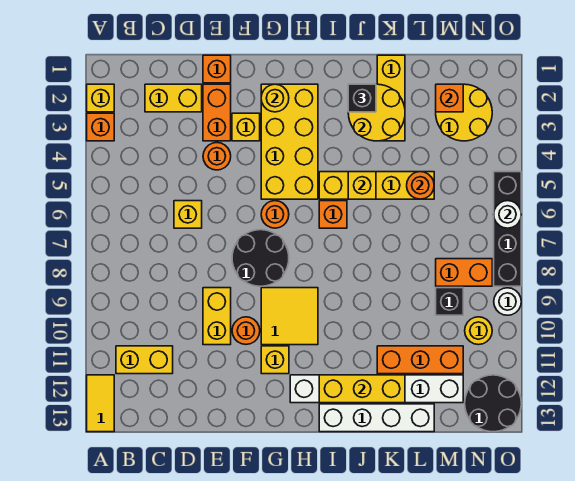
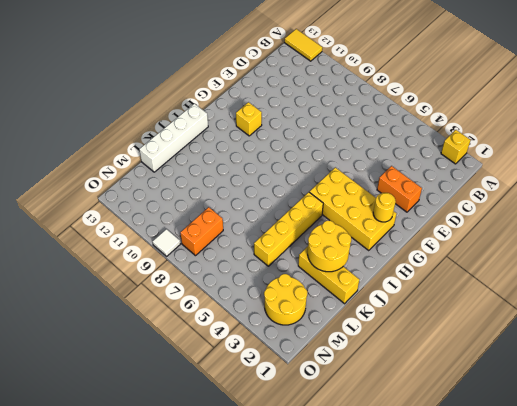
white tile O9 level 1 -> white round brick O9 level 1
none -> orange brick A3 level 1
none -> yellow brick B11:C11 level 1
none -> yellow brick C2:D2 level 1
none -> yellow brick D6 level 1

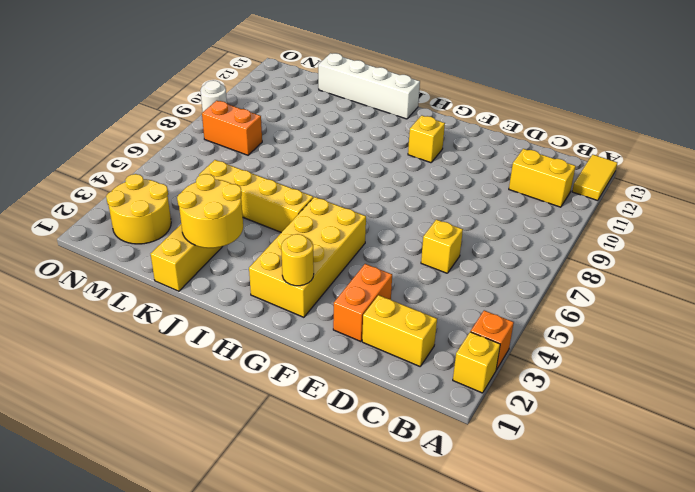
none -> orange brick E1 level 1
none -> orange round brick E4 level 1
none -> yellow brick E9:E10 level 1
none -> yellow brick F3 level 1

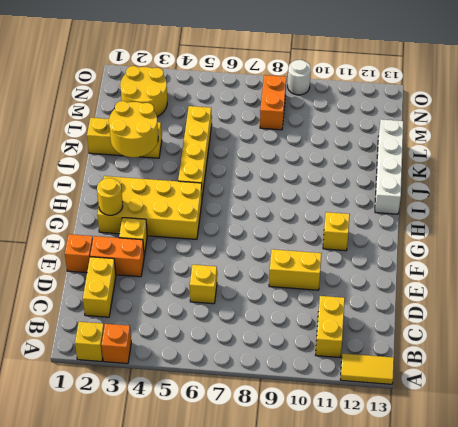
none -> orange round brick E4 level 1
none -> black round brick F7:G8 level 1
none -> orange round brick F10 level 1
none -> orange round brick G6 level 1

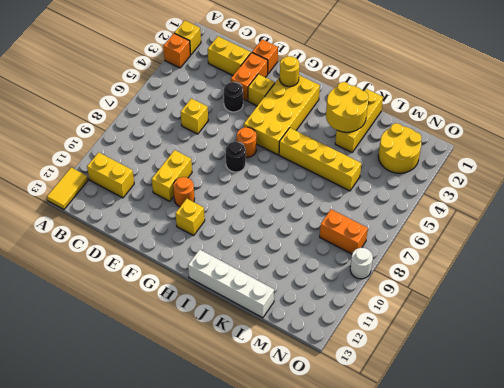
black round brick E4 level 1 -> orange round brick E4 level 1
black round brick G7 level 1 -> black round brick F7:G8 level 1
none -> yellow tile G9:H10 level 1
none -> white brick H12:M12 level 1
none -> orange brick I6 level 1
none -> orange brick K11:M11 level 1

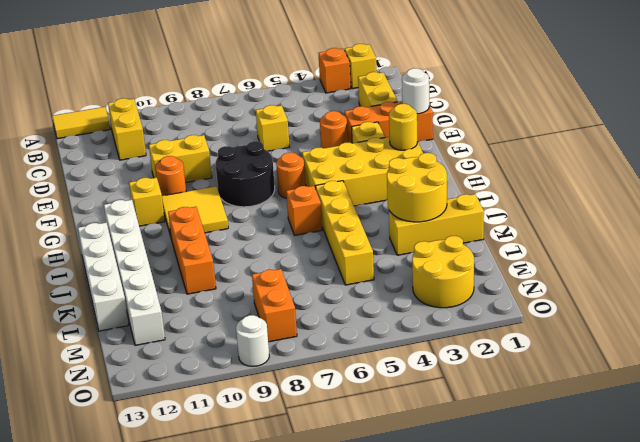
white round brick E1 level 2 -> white round brick O6 level 2
orange brick I10:K10 level 1 -> orange brick K11:M11 level 1
none -> black brick M9 level 1
none -> yellow round brick N10 level 1
none -> black round brick N12:O13 level 1
none -> black brick O5:O8 level 1

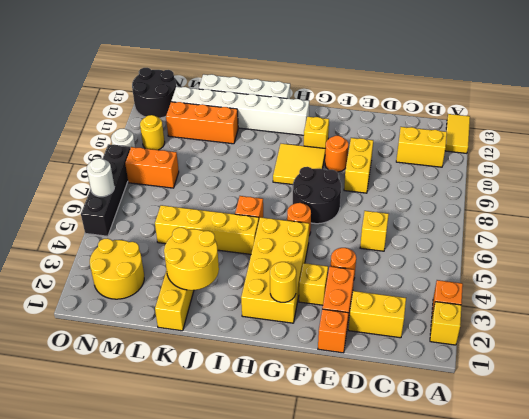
none -> black brick M9 level 1
none -> yellow brick I12:K12 level 2
none -> yellow brick J5 level 2
none -> orange round brick L5 level 2

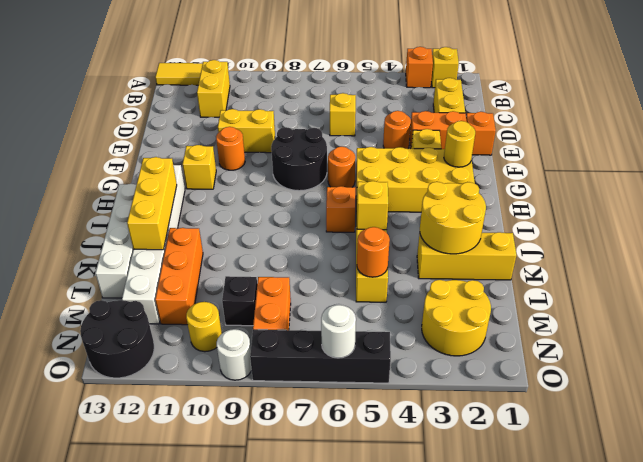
none -> yellow tile G9:H10 level 1
none -> orange brick M2 level 2
none -> black brick J2 level 3

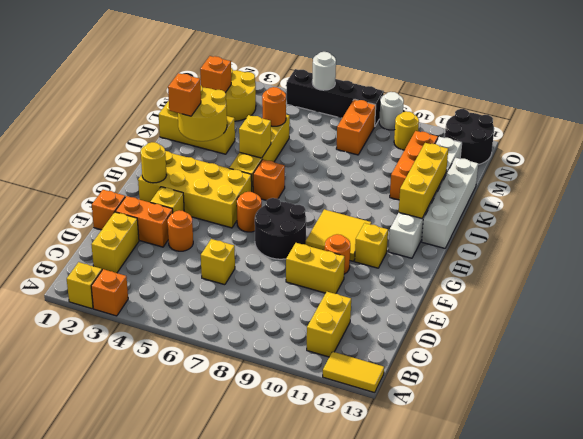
orange brick J2 level 3 -> black brick J2 level 3
none -> black brick M9 level 1

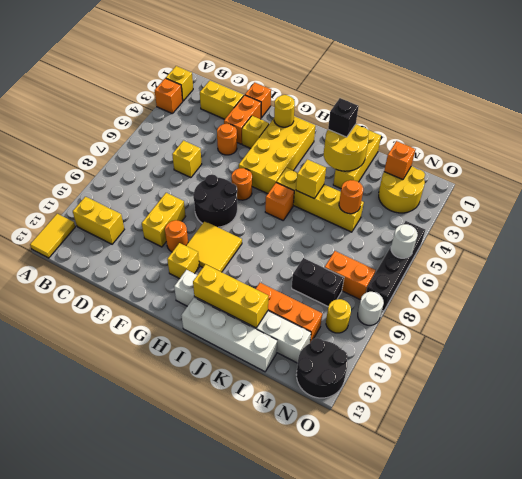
black brick L9:M9 level 1 -> black brick M9 level 1

